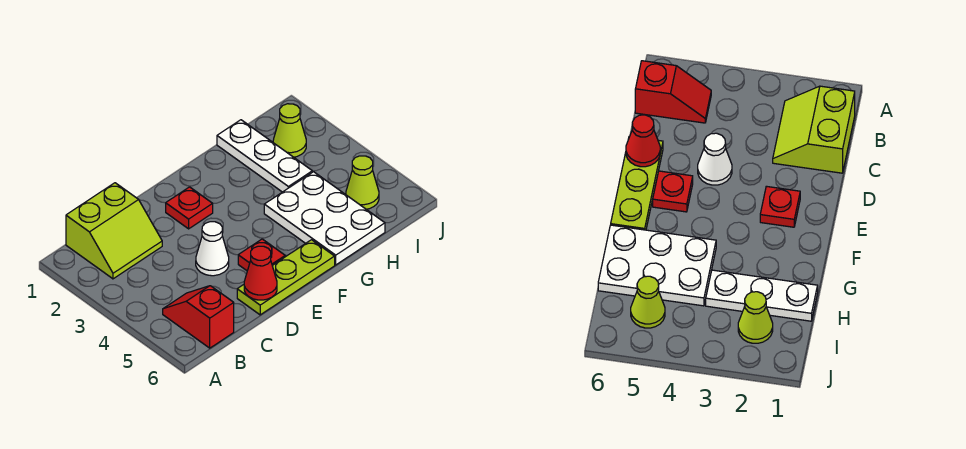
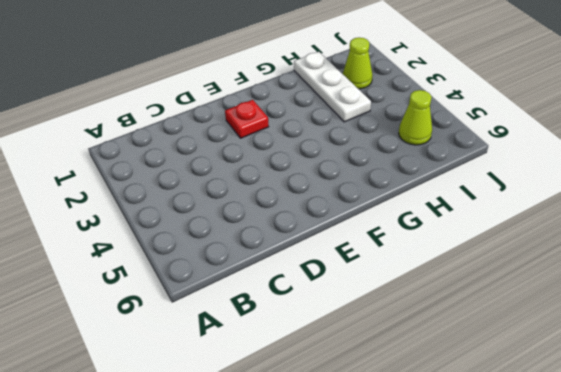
none -> lime slope B1:C2 level 1 top 1
none -> red slope B5:B6 level 1 top 6

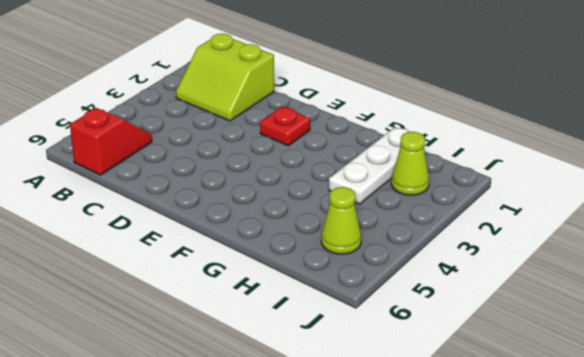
none -> white cone D4 level 1
none -> lime plate D6:F6 level 1

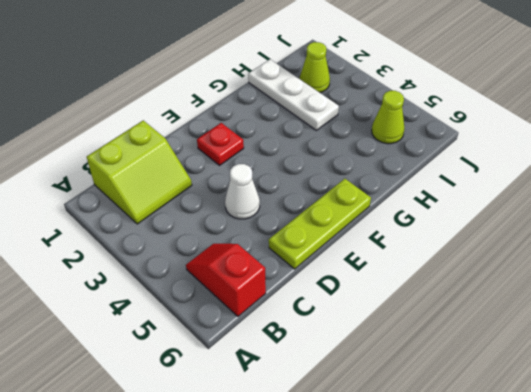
none -> red plate E5 level 1
none -> white plate G4:H6 level 1

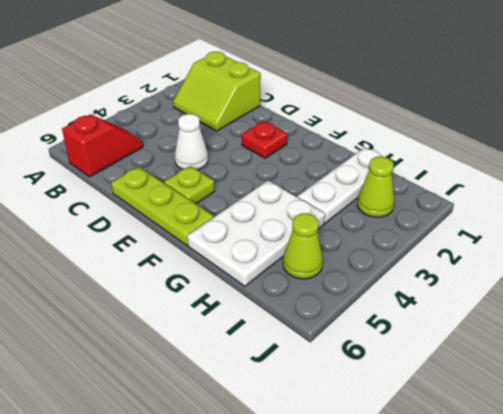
lime plate E5 level 1 -> red plate E5 level 1
none -> red cone D6 level 2

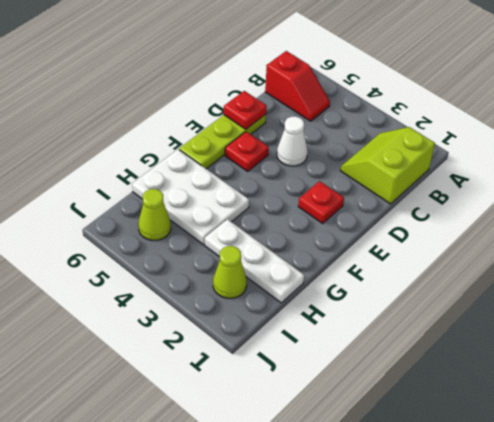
red plate D6 level 2 -> red cone D6 level 2

